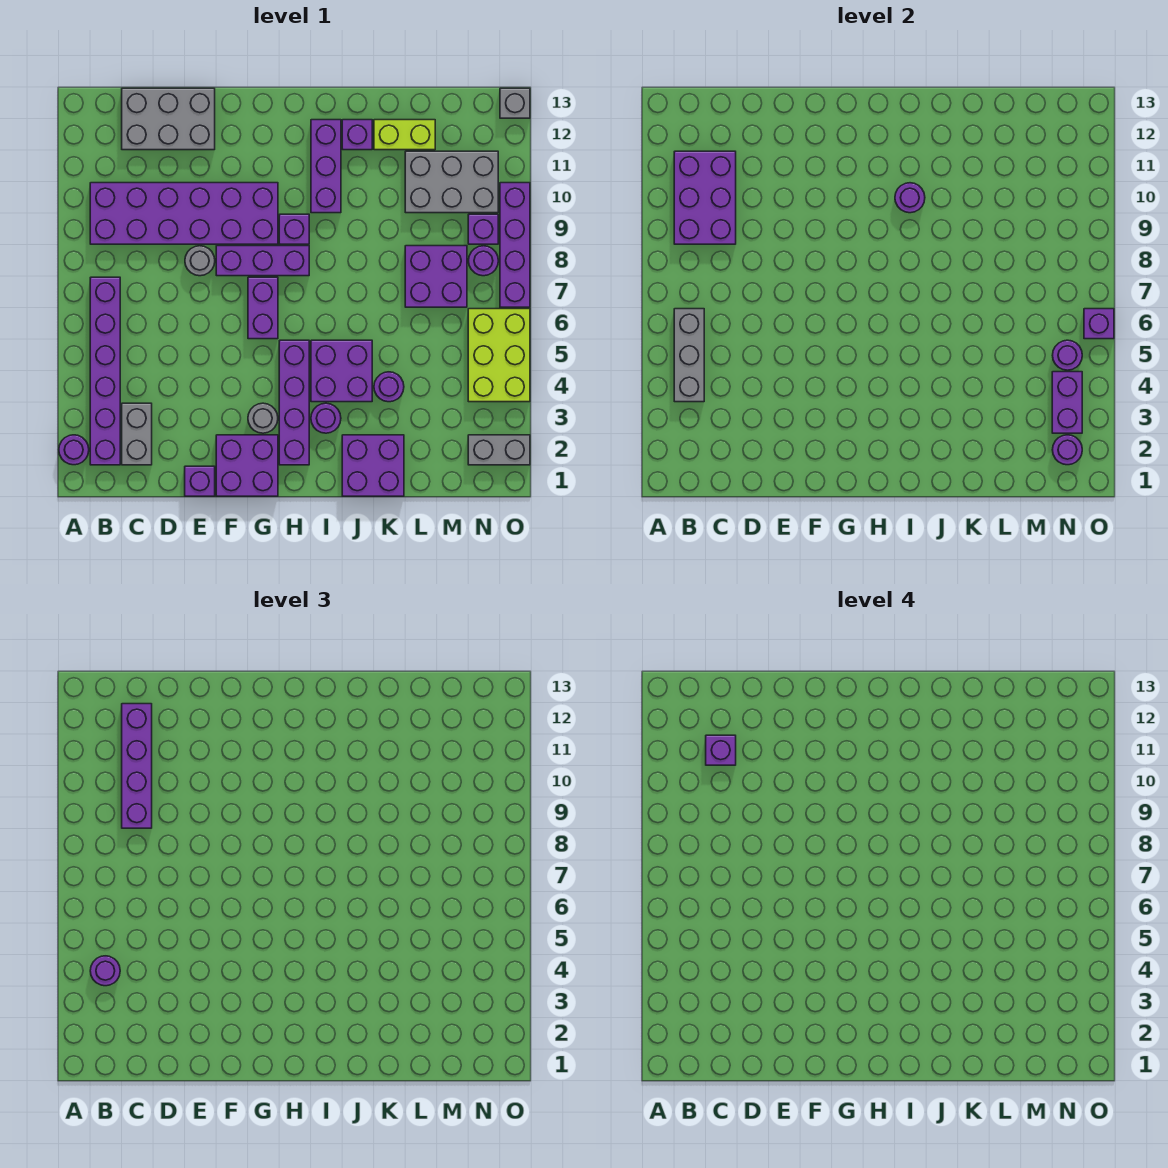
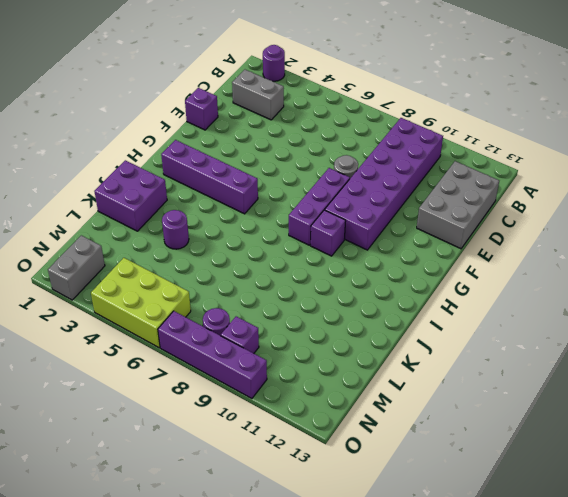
none -> purple brick B2:B7 level 1
none -> purple brick F1:G2 level 1
none -> grey round brick G3 level 1
none -> purple brick G6:G7 level 1

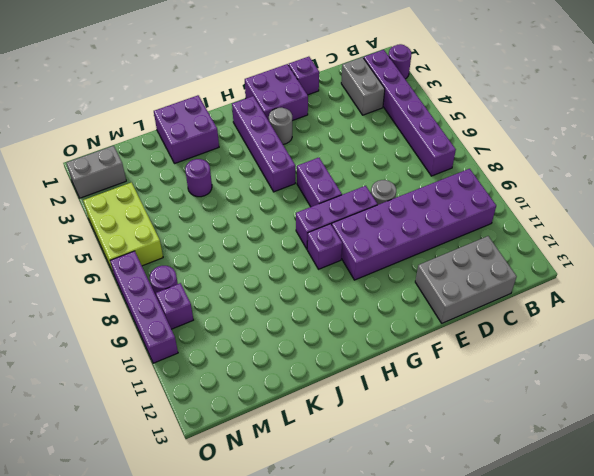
none -> purple round brick I3 level 1
none -> purple brick I4:J5 level 1
none -> purple brick I10:I12 level 1
none -> purple brick J12 level 1

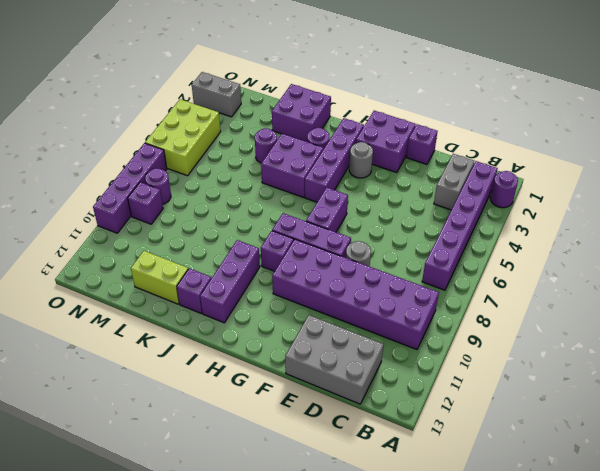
none -> purple brick L7:M8 level 1
none -> grey brick L10:N11 level 1
none -> grey brick O13 level 1
none -> grey brick B4:B6 level 2

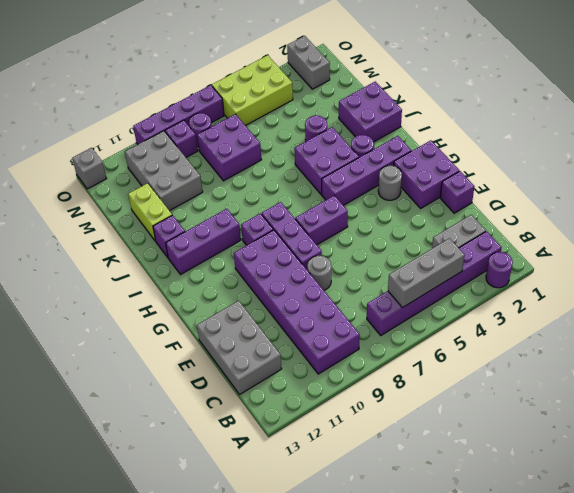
none -> purple brick B9:C11 level 2
none -> purple round brick I10 level 2
none -> purple round brick N2 level 2
none -> purple brick N3:N4 level 2

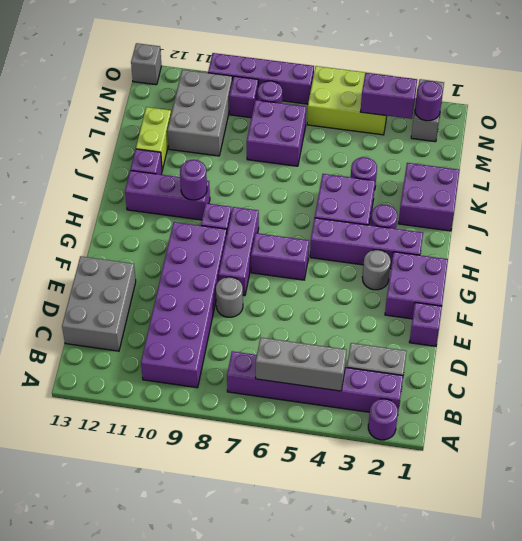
none -> purple brick B9:C11 level 2
none -> purple round brick N5 level 2
none -> purple brick O6 level 2
none -> purple round brick B4 level 3

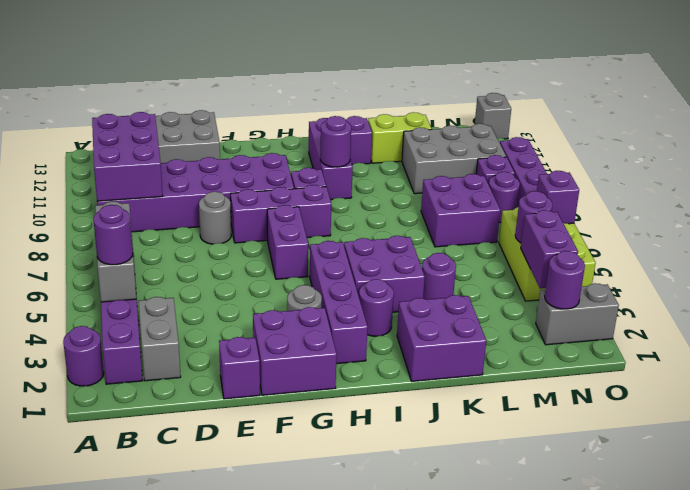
none -> purple brick C9:C12 level 3
none -> purple brick C11 level 4

